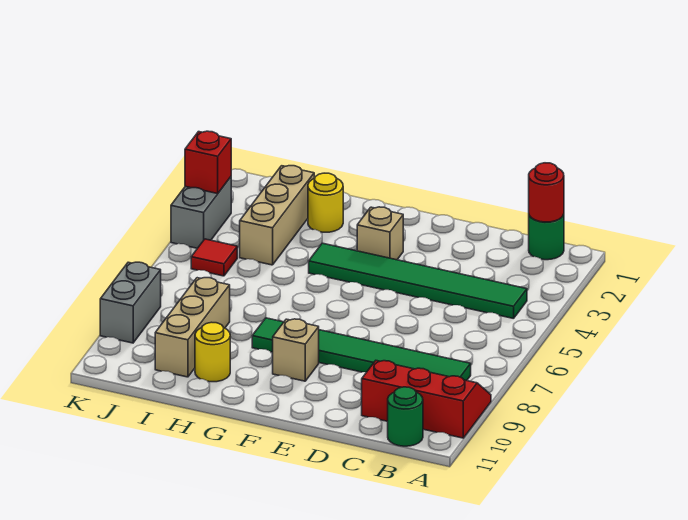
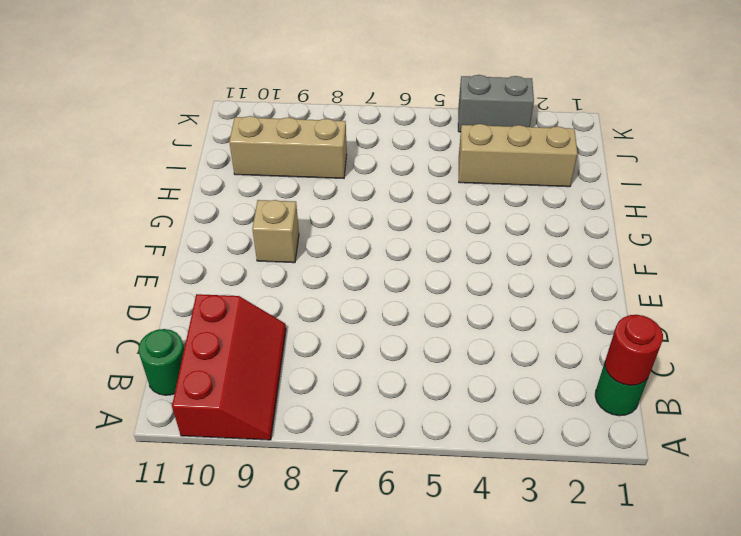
none -> green tile B4:G4 level 1
none -> green tile B8:G8 level 1
none -> tan brick F3 level 1

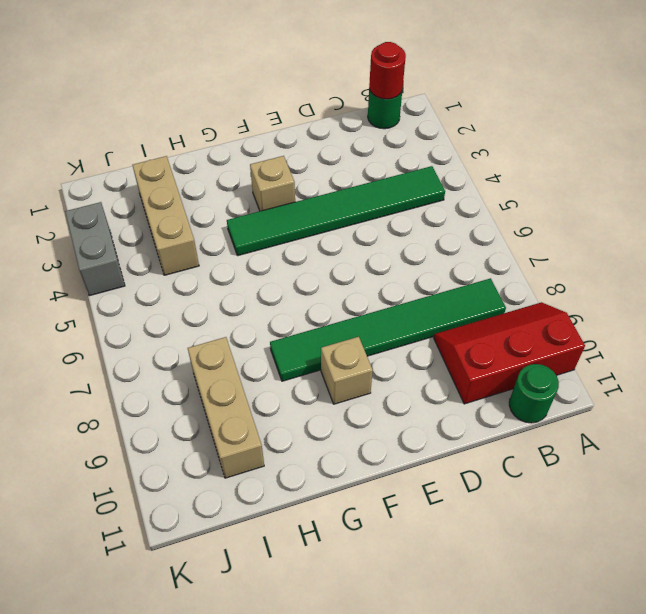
none -> yellow round brick H2 level 1
none -> yellow round brick H10 level 1
none -> red tile J5 level 1

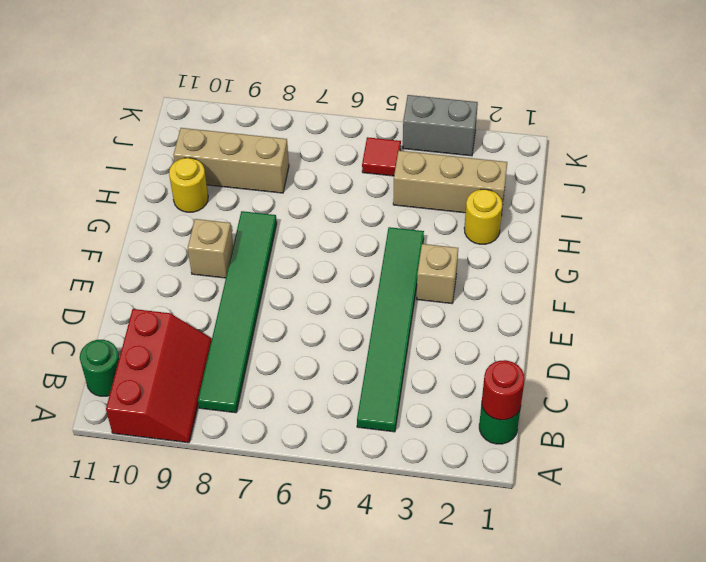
none -> grey brick K8:K9 level 1
none -> red brick K3 level 2

